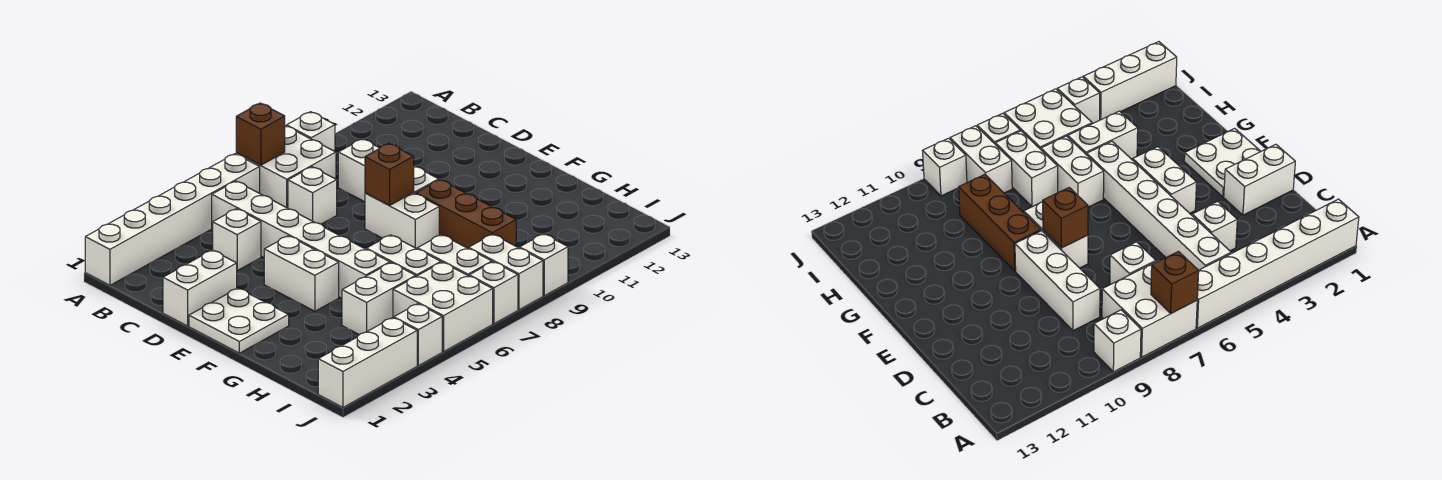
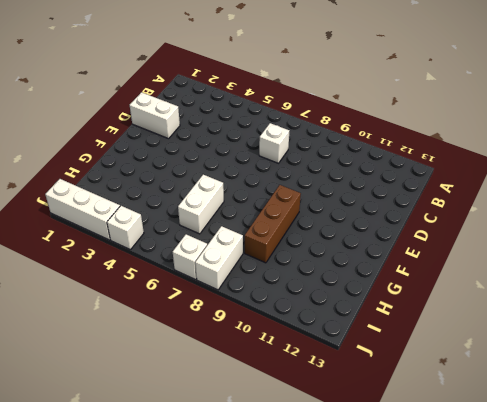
none -> white brick A1:A6 level 1
none -> white brick A7:B8 level 1
none -> white brick A9 level 1

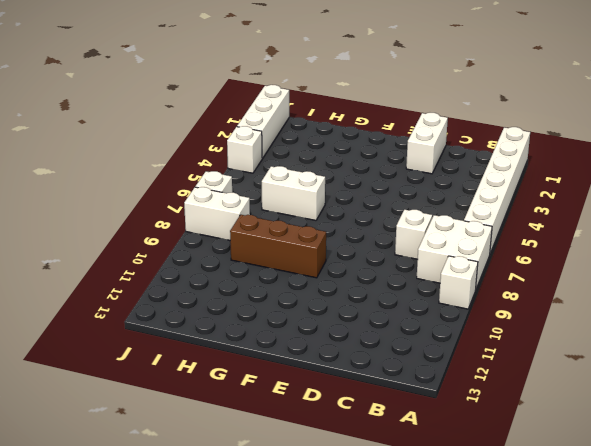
none -> white brick B5:G5 level 1
none -> white brick C4 level 1
none -> white brick C9:E9 level 1

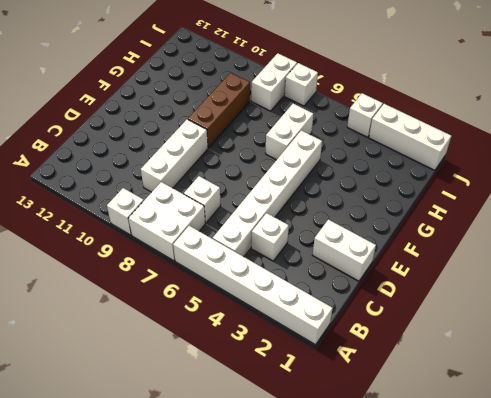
none -> white plate E1:F2 level 1
none -> white brick E4:F4 level 1
none -> white brick E8:F8 level 1

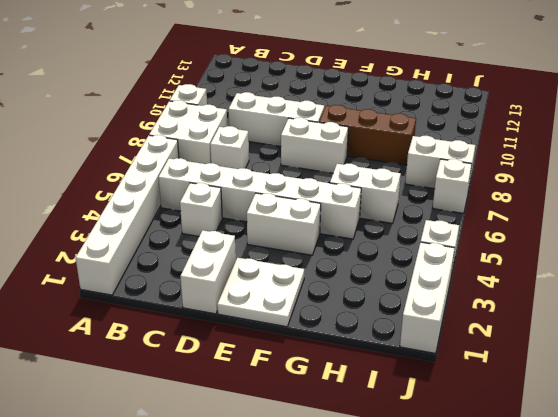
none -> white brick H4:H5 level 1
none -> white brick H7:I7 level 1
none -> white brick I5:J6 level 1

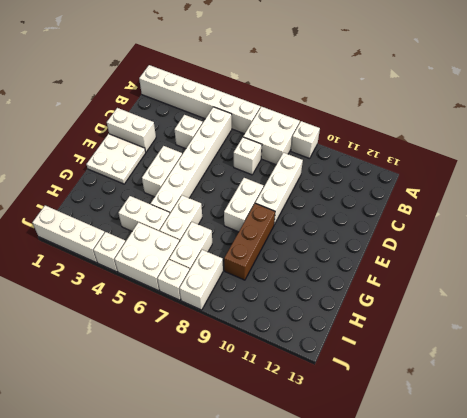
none -> white brick J9 level 1
none -> brown brick A7 level 2
none -> brown brick E8 level 2

